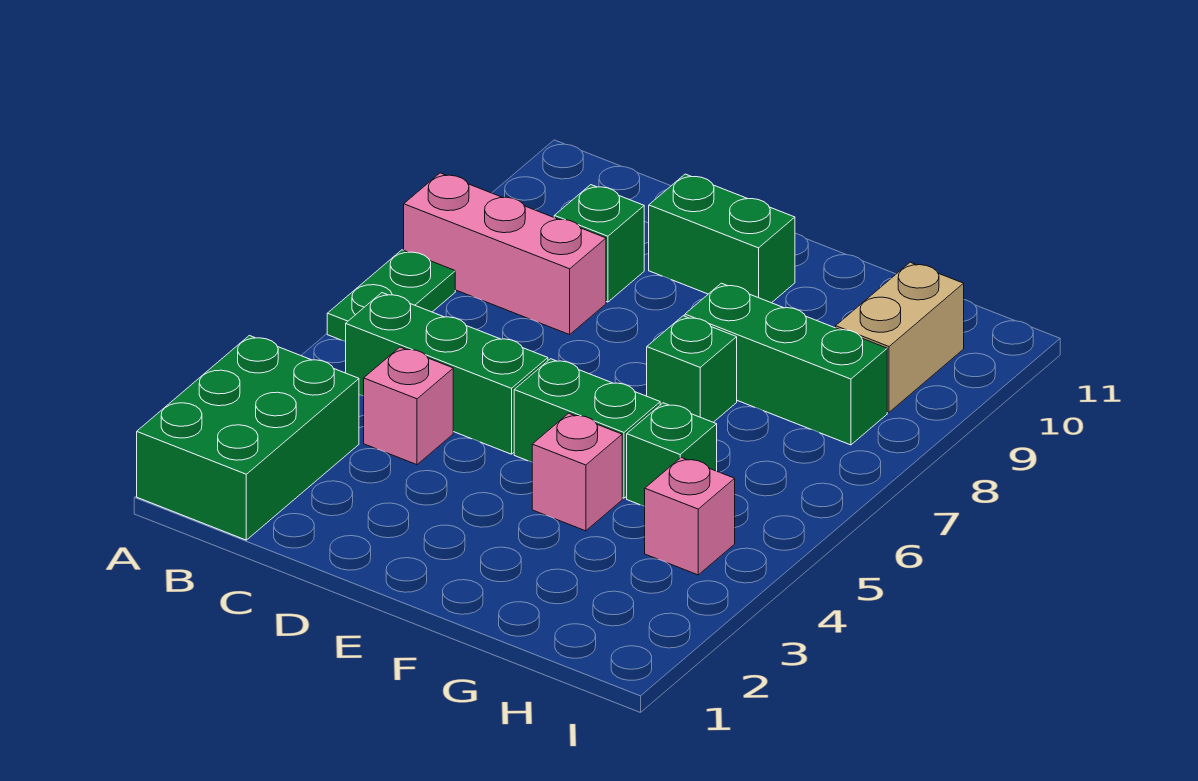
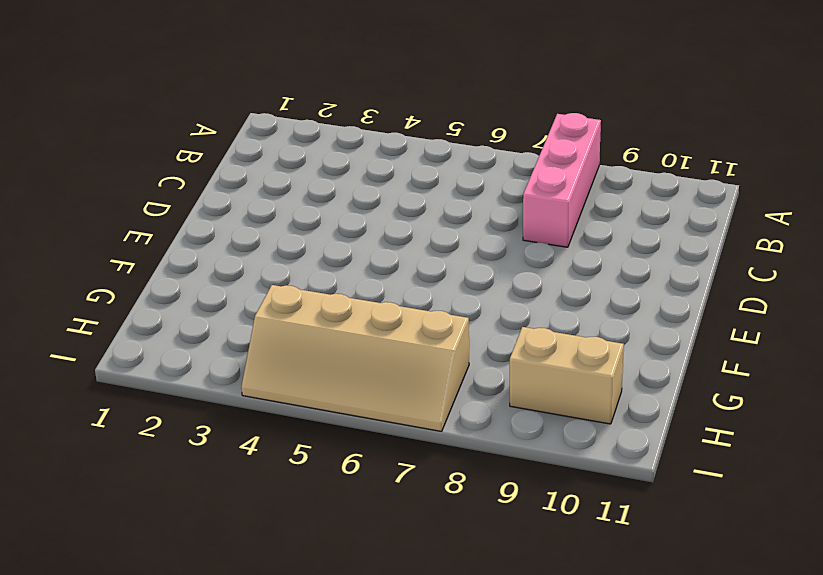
tan slope H4:I7 level 1 top H -> pink brick H4 level 1
none -> green brick A1:B3 level 1
none -> green plate A6:A7 level 1
none -> green brick B5:D5 level 1

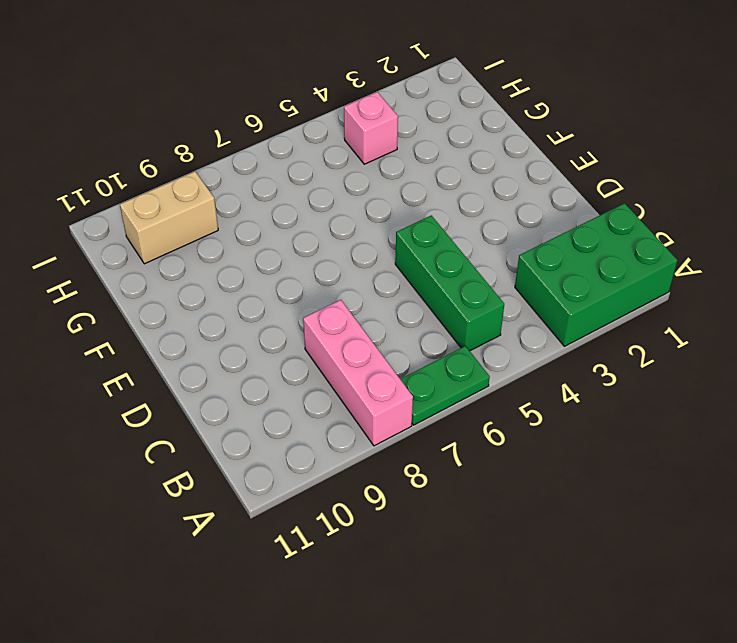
none -> pink brick C4 level 1
none -> green brick C9 level 1
none -> green brick D10:E10 level 1

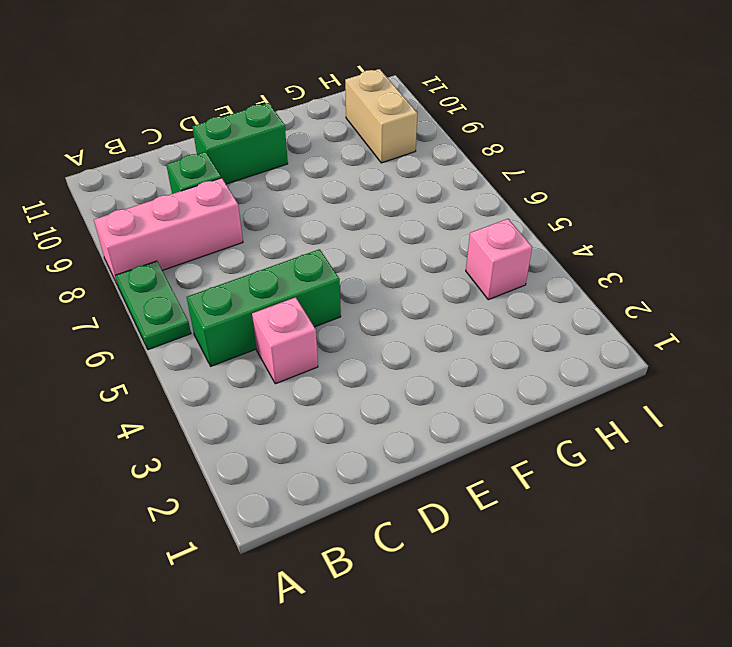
none -> green brick A1:B3 level 1
none -> green brick E5:F5 level 1
none -> pink brick F4 level 1

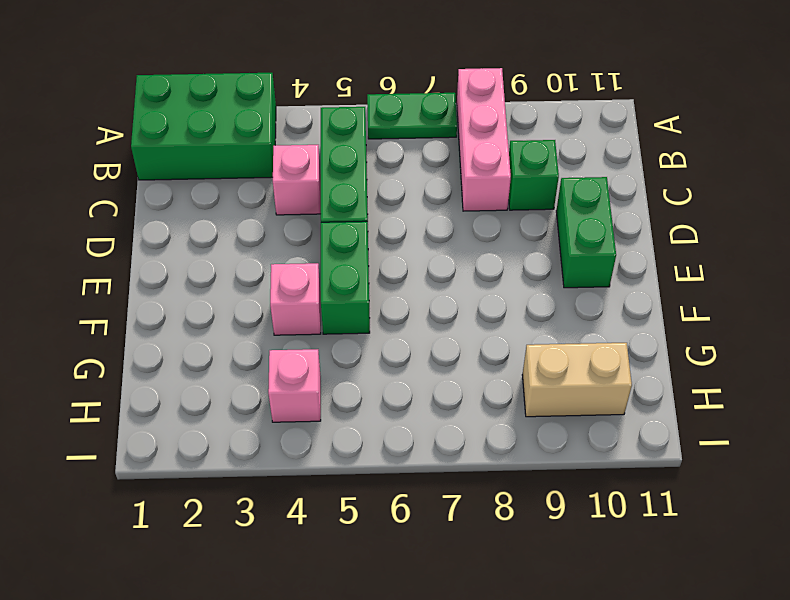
none -> green brick F7 level 1
none -> green brick F8:H8 level 1
none -> green brick G5 level 1

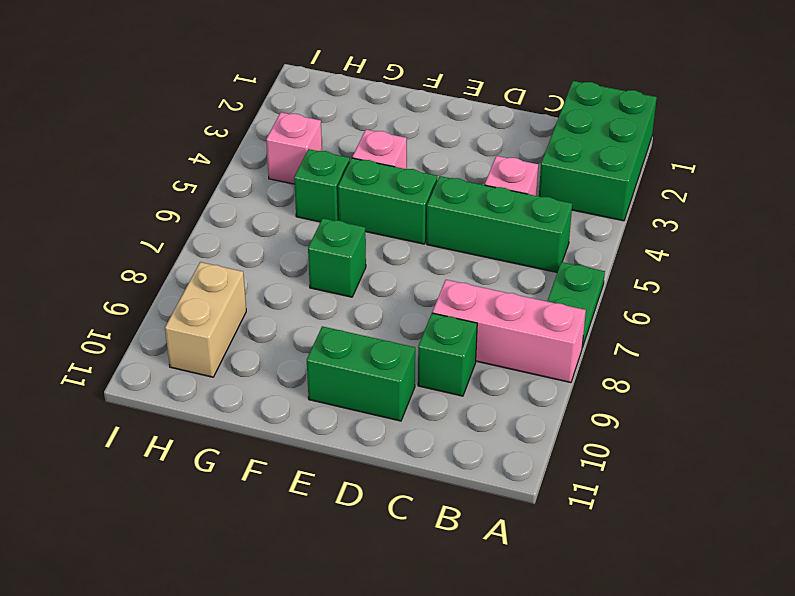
none -> green brick F8:H8 level 1

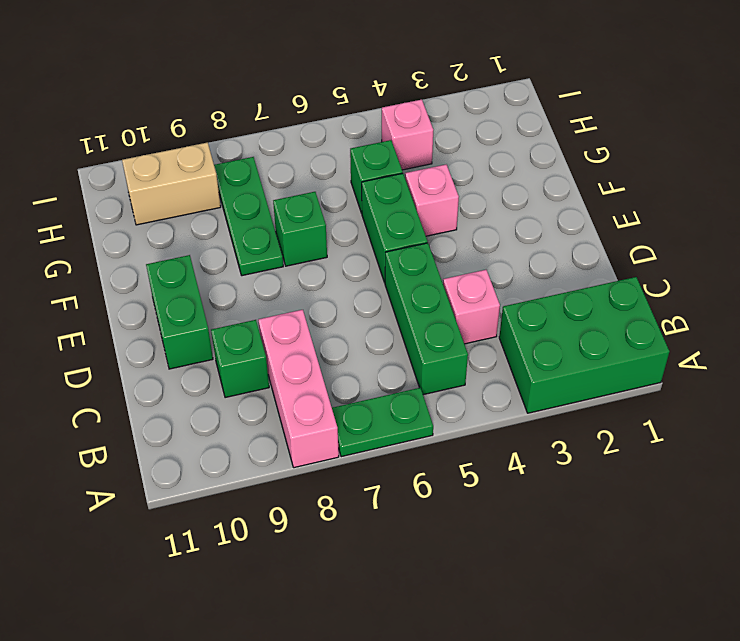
green plate F8:H8 level 1 -> green brick F8:H8 level 1

